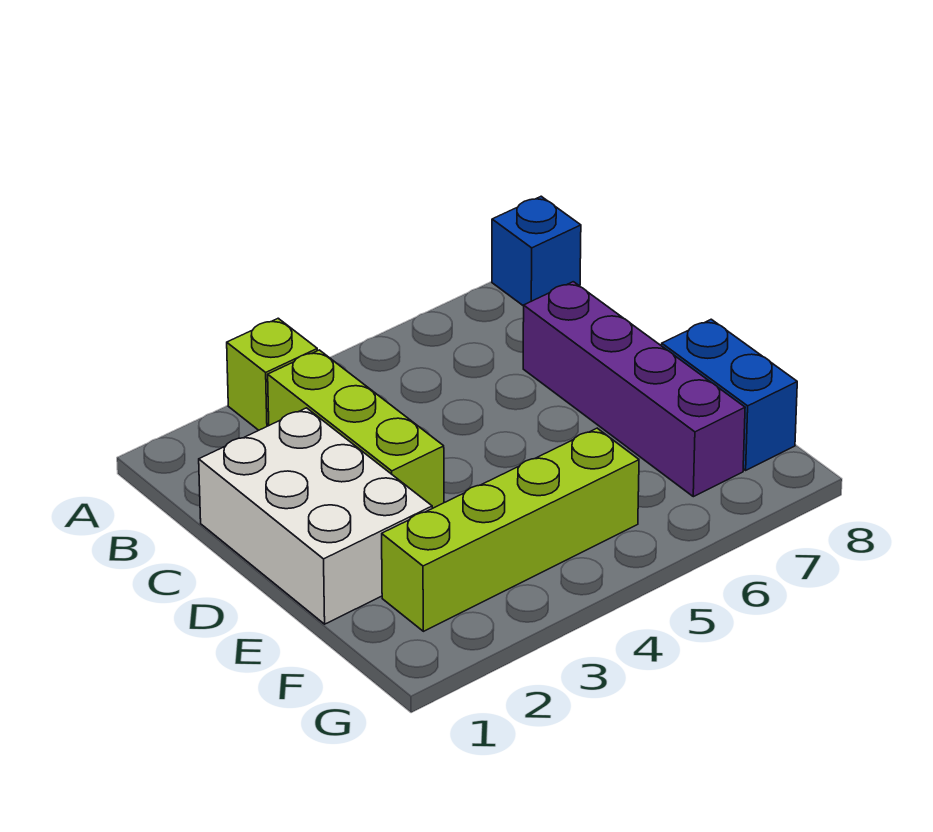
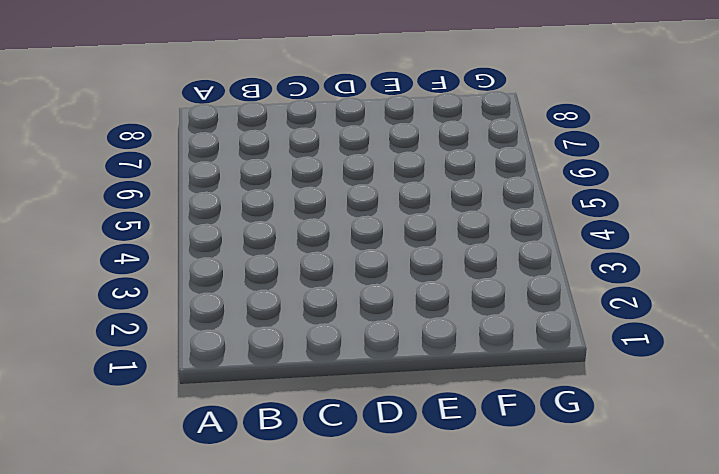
none -> lime brick A3 level 1
none -> blue brick A8 level 1

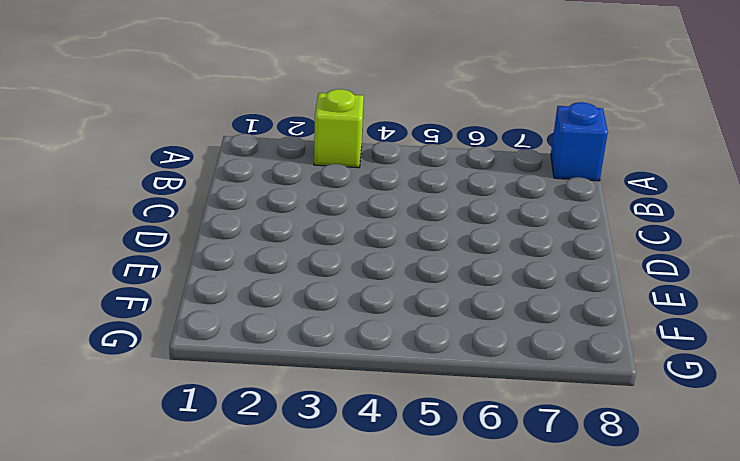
none -> lime brick B3:D3 level 1
none -> white brick C1:E2 level 1

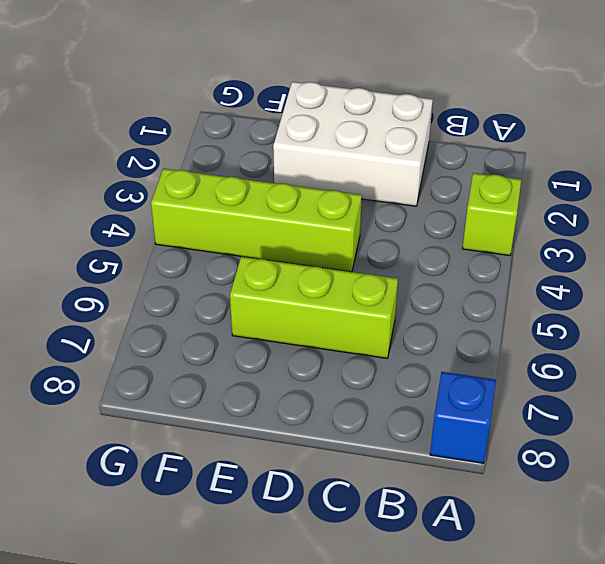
lime brick C6:E6 level 1 -> lime brick B3:D3 level 1
lime brick D4:G4 level 1 -> lime brick F2:F5 level 1
none -> purple brick C7:F7 level 1
none -> blue brick E8:F8 level 1

